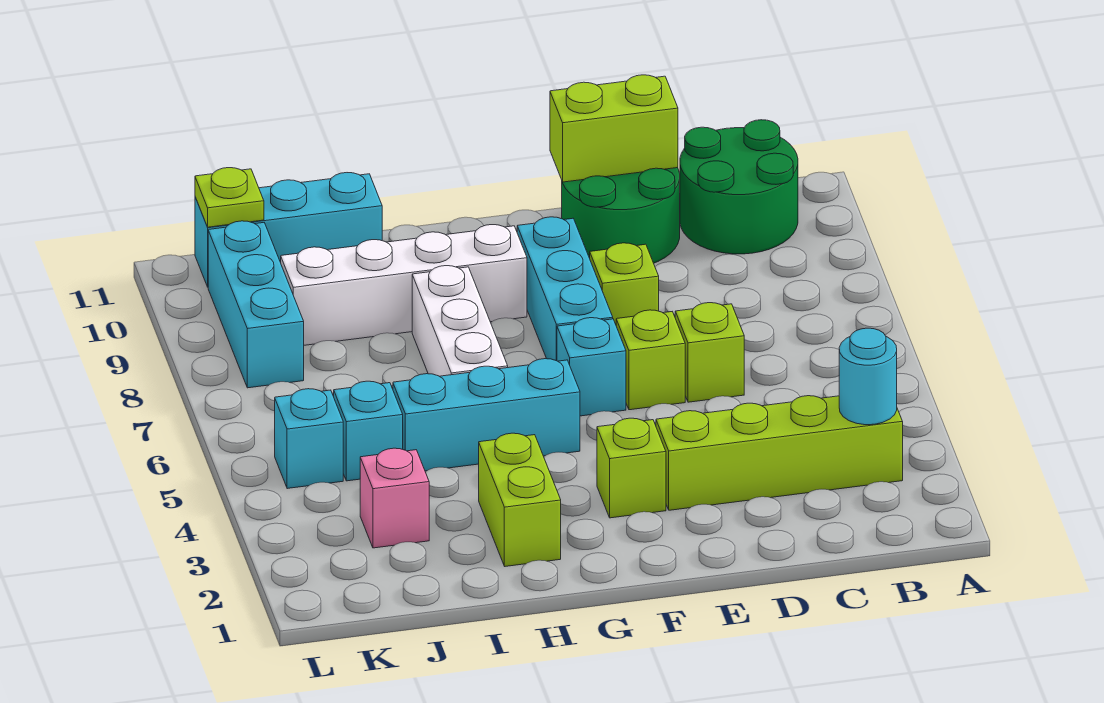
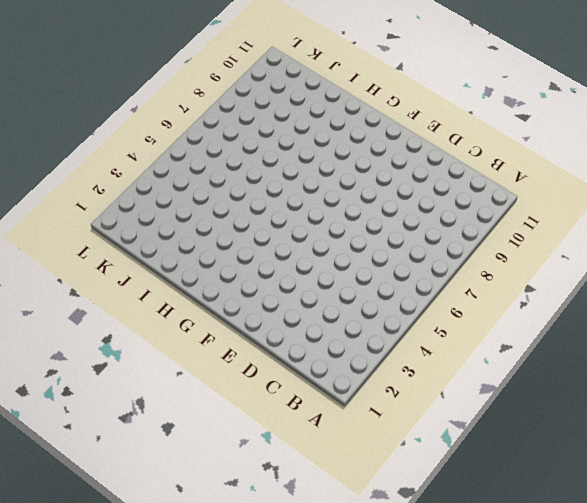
none -> lime brick B3:E3 level 1
none -> green round brick B10:C11 level 1
none -> lime brick D6 level 1

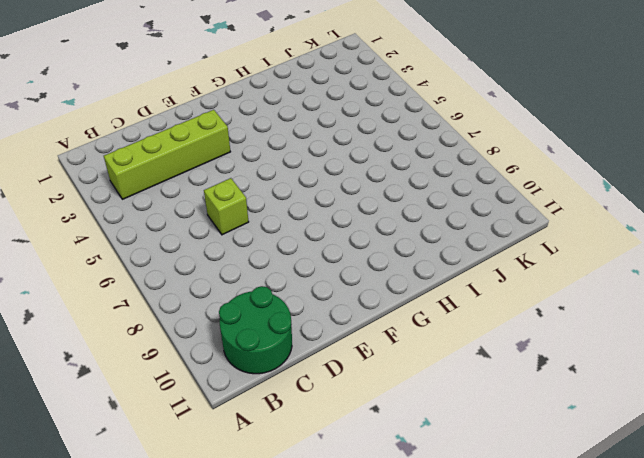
none -> green round brick D10:E11 level 1
none -> lime brick E6 level 1
none -> lime brick E8 level 1

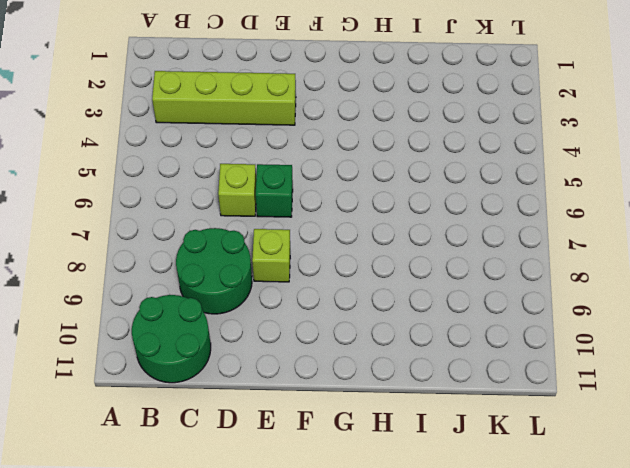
green round brick C8:D9 level 1 -> green round brick D10:E11 level 1
green brick E6 level 1 -> lime brick E6 level 1
none -> lime brick F3 level 1
none -> cyan brick F6 level 1
none -> cyan brick F7:F9 level 1

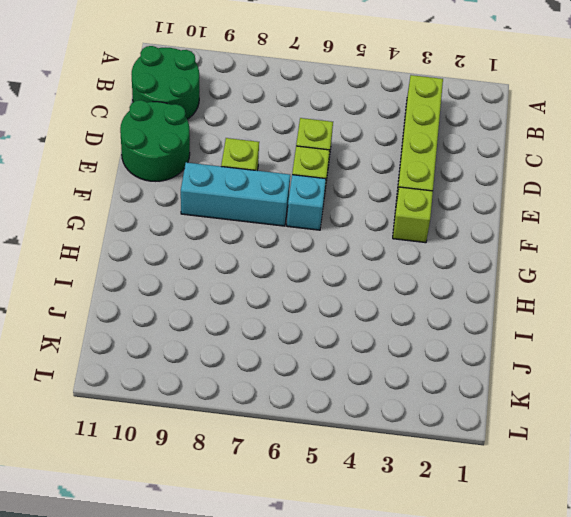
none -> cyan brick G5:I5 level 1
none -> white brick G9:J9 level 1
none -> lime brick H2:H3 level 1

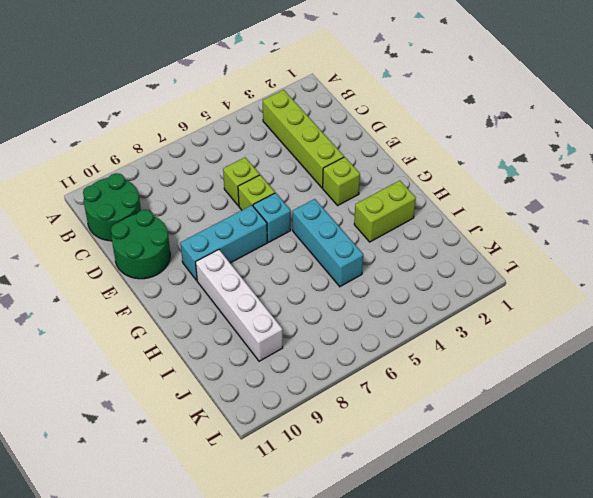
none -> lime brick E8 level 1
none -> white brick H6:H8 level 1
none -> cyan brick I11:K11 level 1

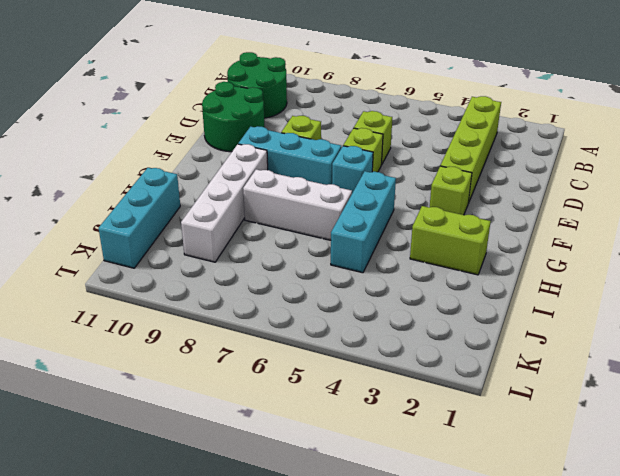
none -> pink brick J3 level 1
none -> cyan brick J5 level 1
none -> cyan brick K5 level 1

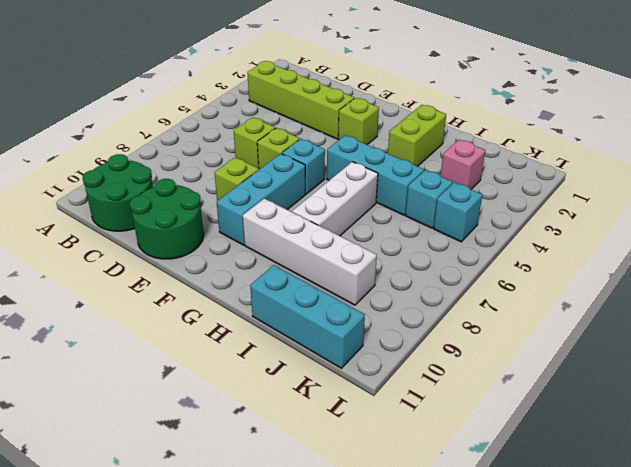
none -> cyan brick K8:K10 level 1
none -> cyan round brick B3 level 2
none -> lime brick D11:E11 level 2

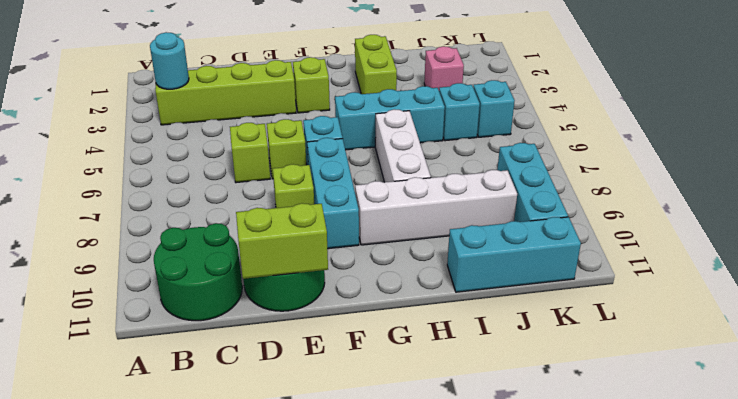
none -> lime plate K11 level 2

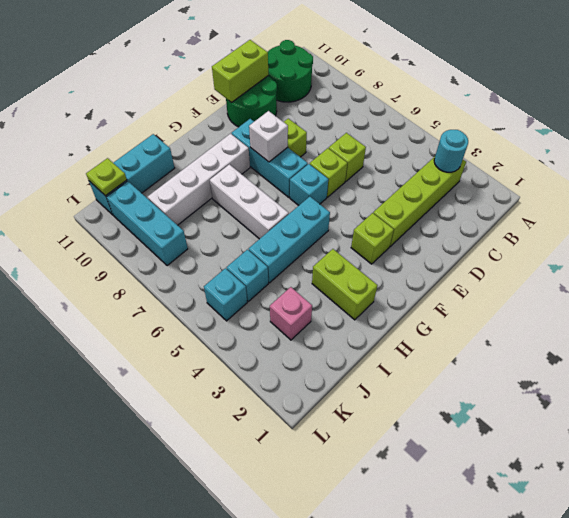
white brick F8 level 2 -> none

